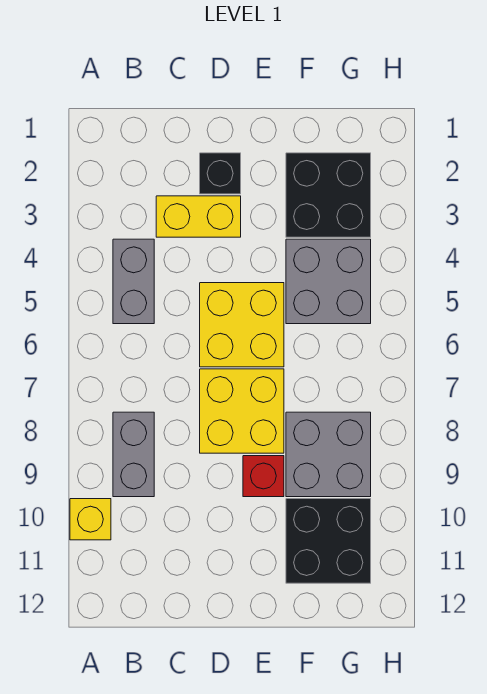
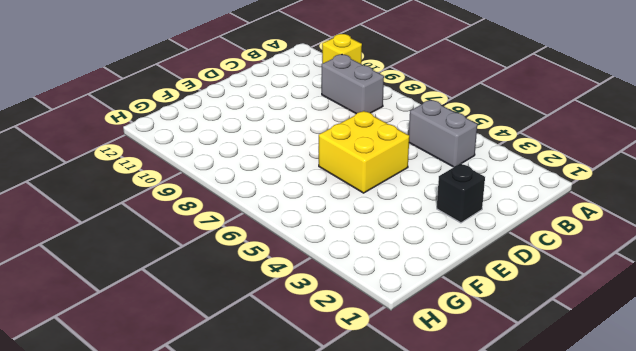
none -> yellow brick C3:D3 level 1
none -> yellow brick D7:E8 level 1
none -> red brick E9 level 1

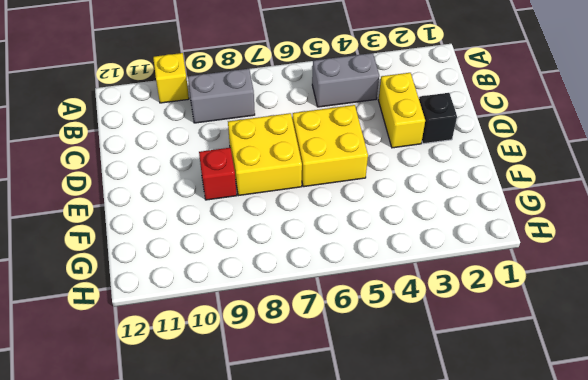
none -> black brick F2:G3 level 1
none -> grey brick F4:G5 level 1
none -> grey brick F8:G9 level 1

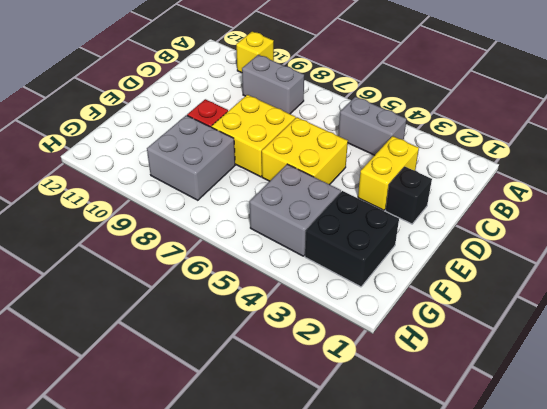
none -> black brick F10:G11 level 1

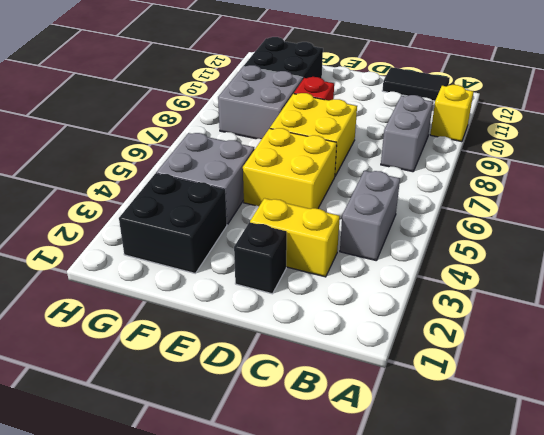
black tile B12:C12 level 1 -> none

